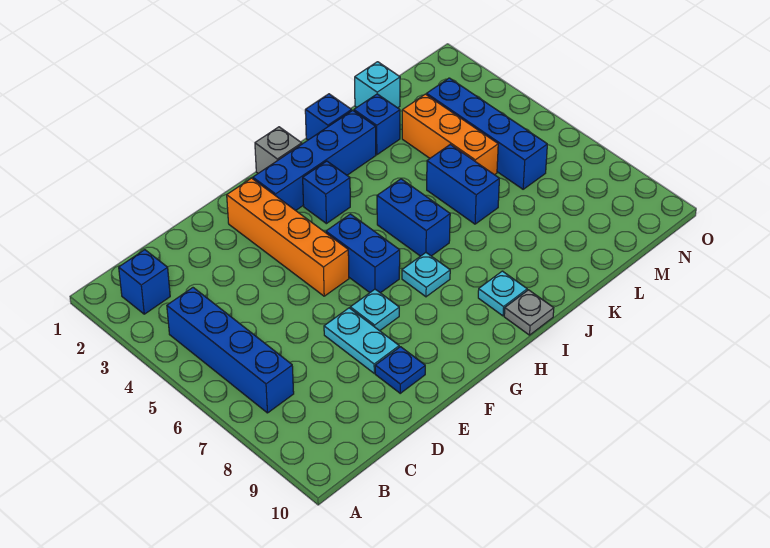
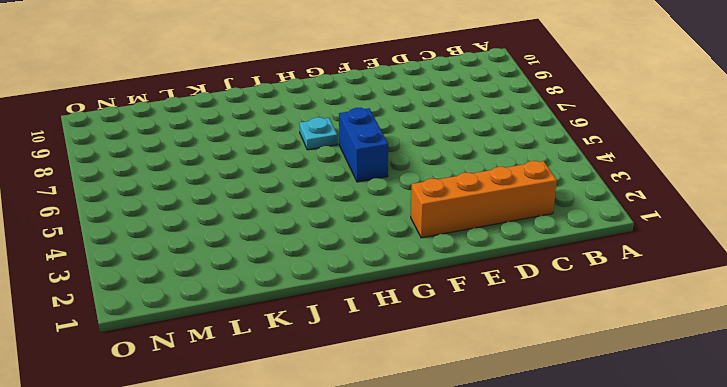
orange brick C2:F2 level 1 -> orange brick F2:F5 level 1
none -> blue brick B2 level 1
none -> blue brick B4:B7 level 1
none -> cyan plate E7:E8 level 1

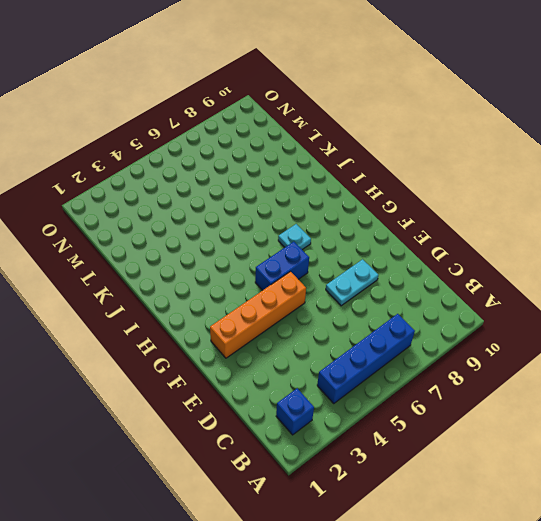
none -> blue plate E9 level 1
none -> cyan plate F7 level 1
none -> blue brick G2:J2 level 1

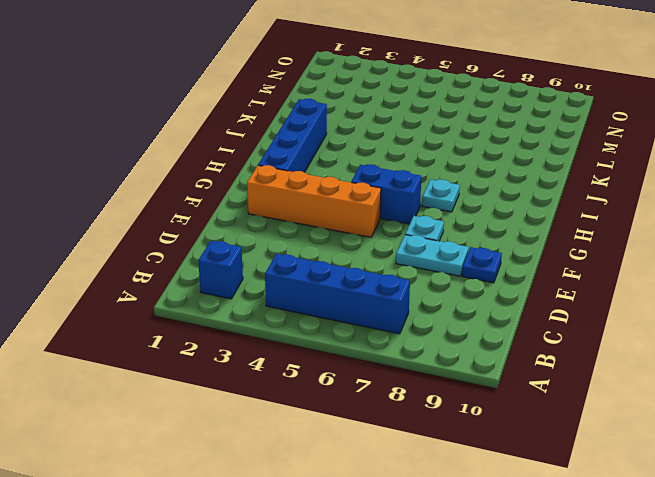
none -> grey brick H1 level 1
none -> blue brick H3 level 1
none -> blue brick I5:I6 level 1

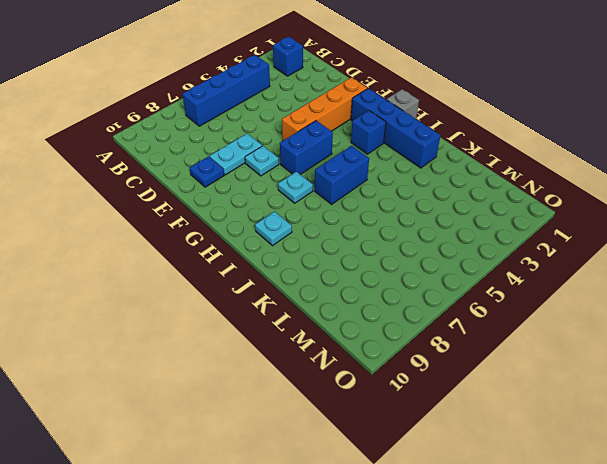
none -> grey plate I10 level 1
none -> blue brick J1 level 1
none -> blue brick K2 level 1

